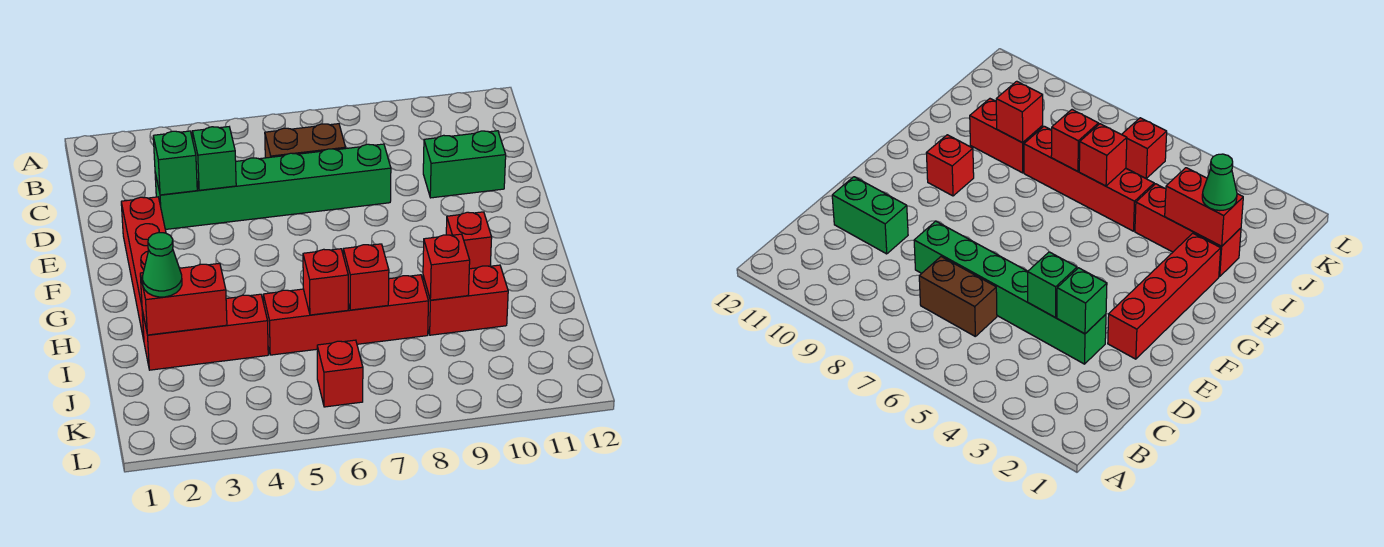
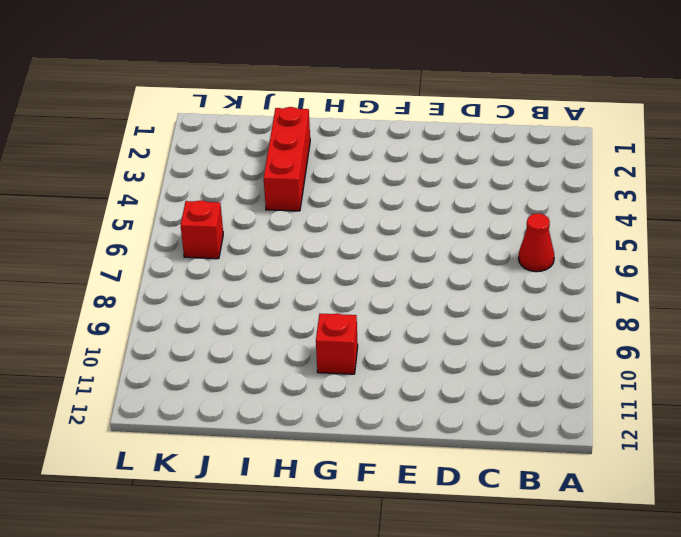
red cone B6 level 1 -> none
none -> brown brick C6:C7 level 1
none -> green brick D3:D8 level 1
none -> green brick D10:D11 level 1

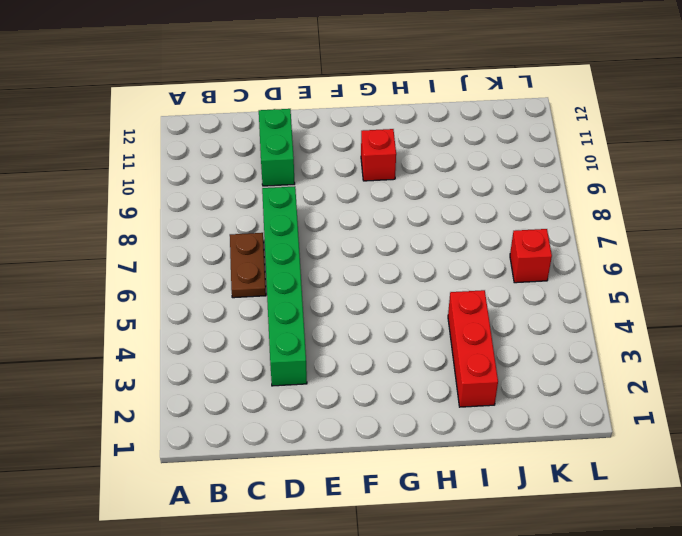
brown plate C6:C7 level 1 -> brown brick C6:C7 level 1
none -> red brick E2:H2 level 1
none -> red brick I5:I8 level 1
none -> red brick I9:I10 level 1

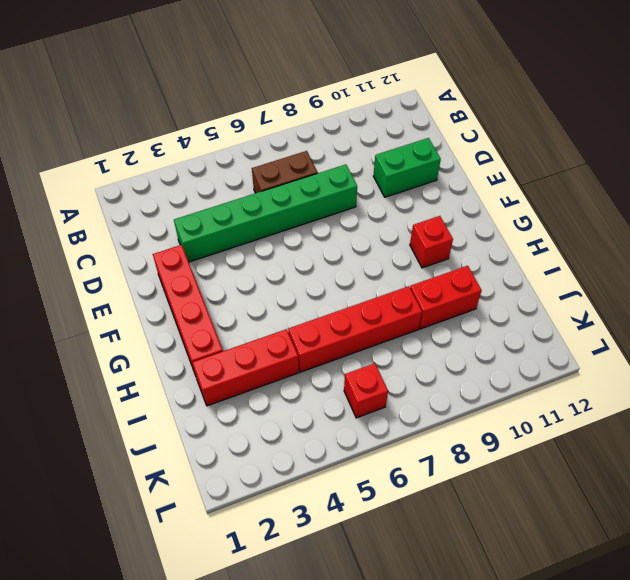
none -> green brick D3 level 2
none -> green brick D4 level 2
none -> red brick I2:I3 level 2

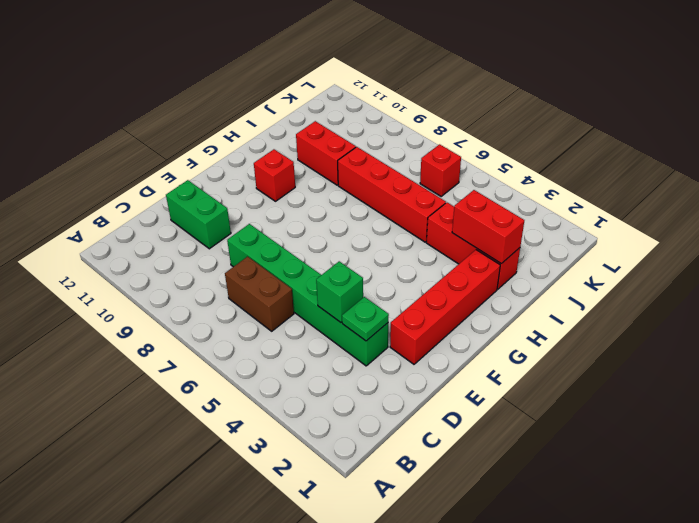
green plate D3 level 2 -> green brick D3 level 2
none -> red brick I6 level 2
none -> red brick I7 level 2
none -> red brick I9 level 2

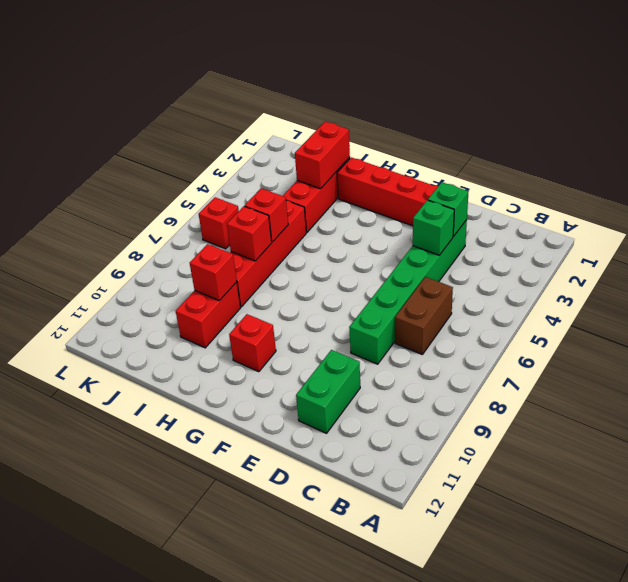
none -> green cone I2 level 3

